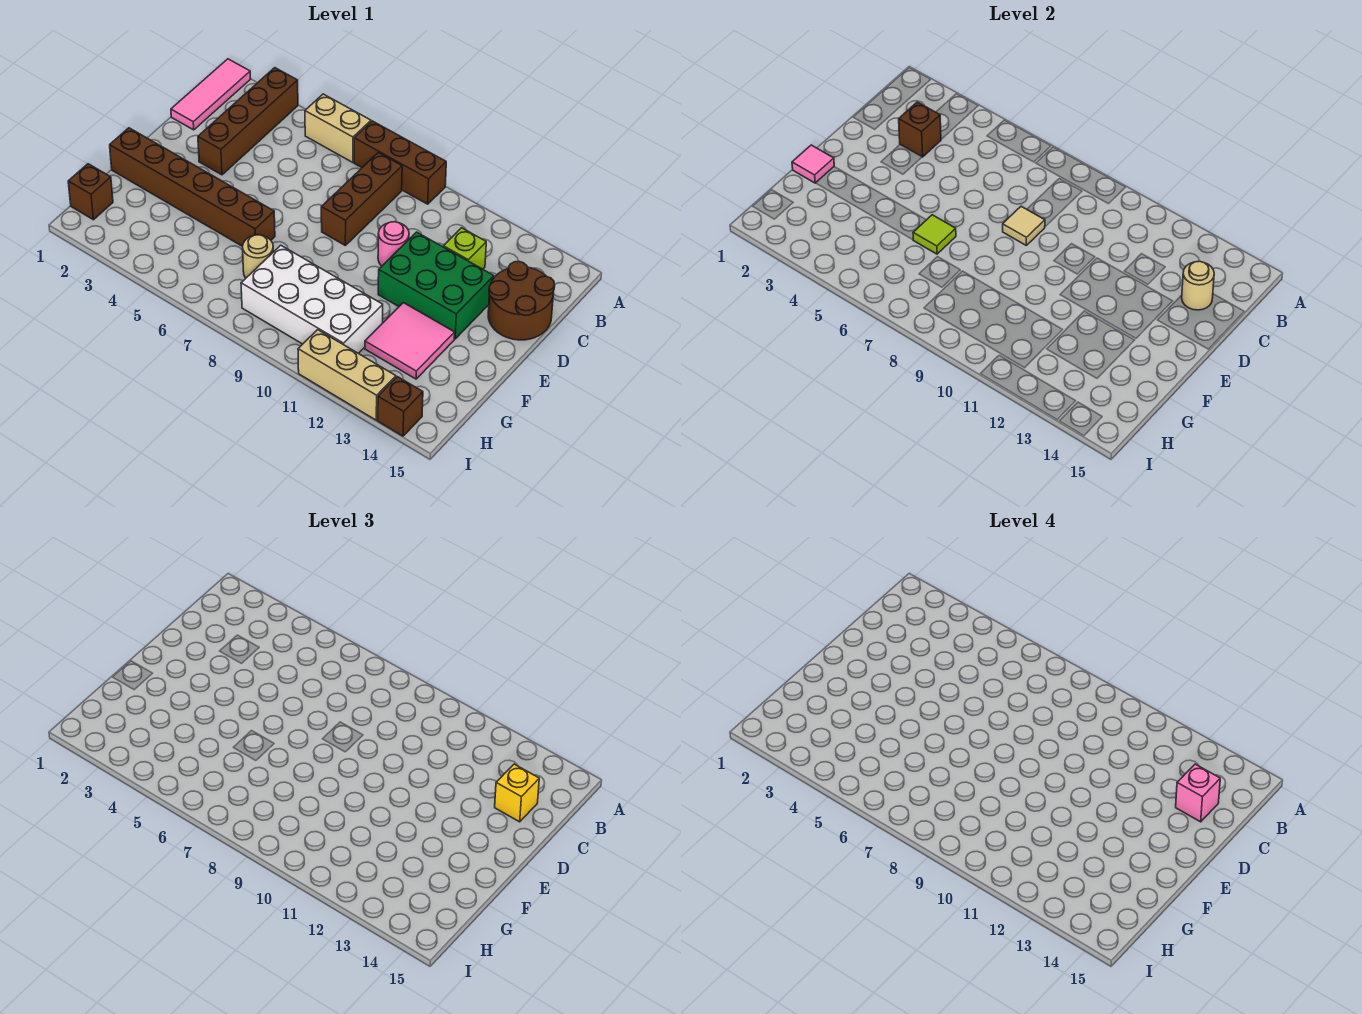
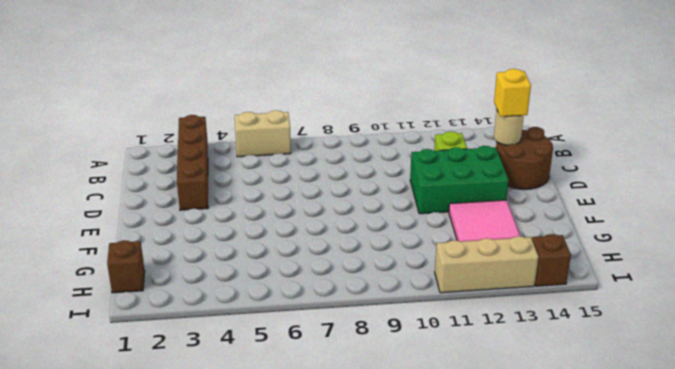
none -> pink tile A1:C1 level 1
none -> brown brick A7:A9 level 1
none -> brown brick B8:D8 level 1

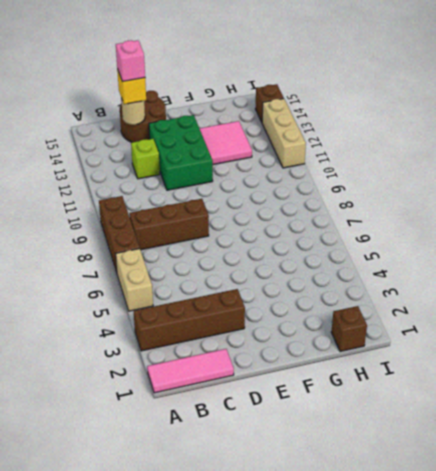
none -> pink round brick D10 level 1
none -> brown brick F1:F6 level 1
none -> tan round brick G7 level 1

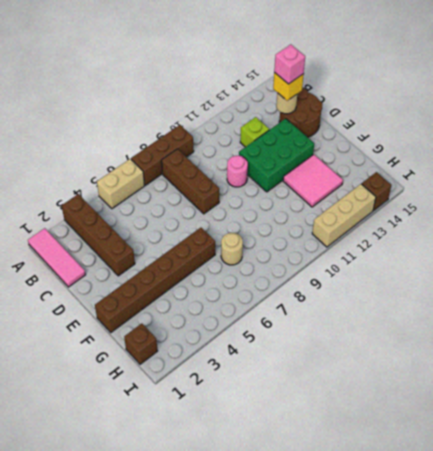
none -> white brick G8:H11 level 1
none -> brown brick C3 level 2
none -> tan tile D8 level 2

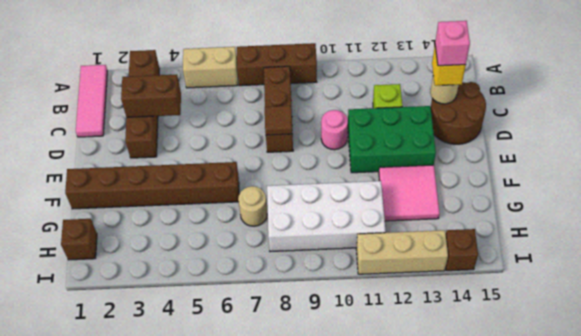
brown brick C3:C4 level 2 -> brown brick C3 level 2
brown tile D8 level 2 -> tan tile D8 level 2
none -> pink tile F1 level 2
none -> lime tile F6 level 2

